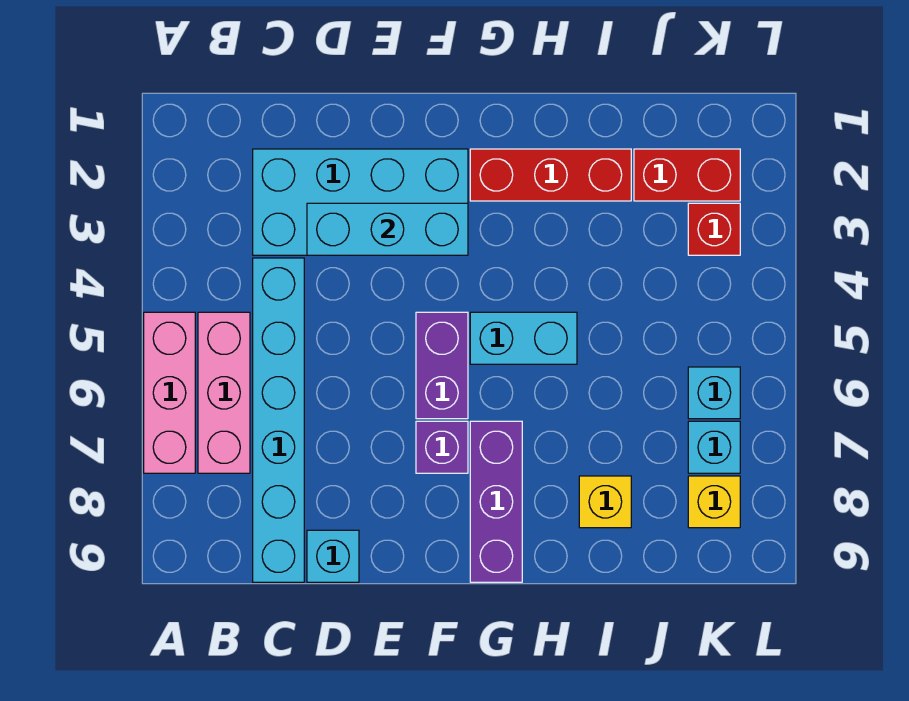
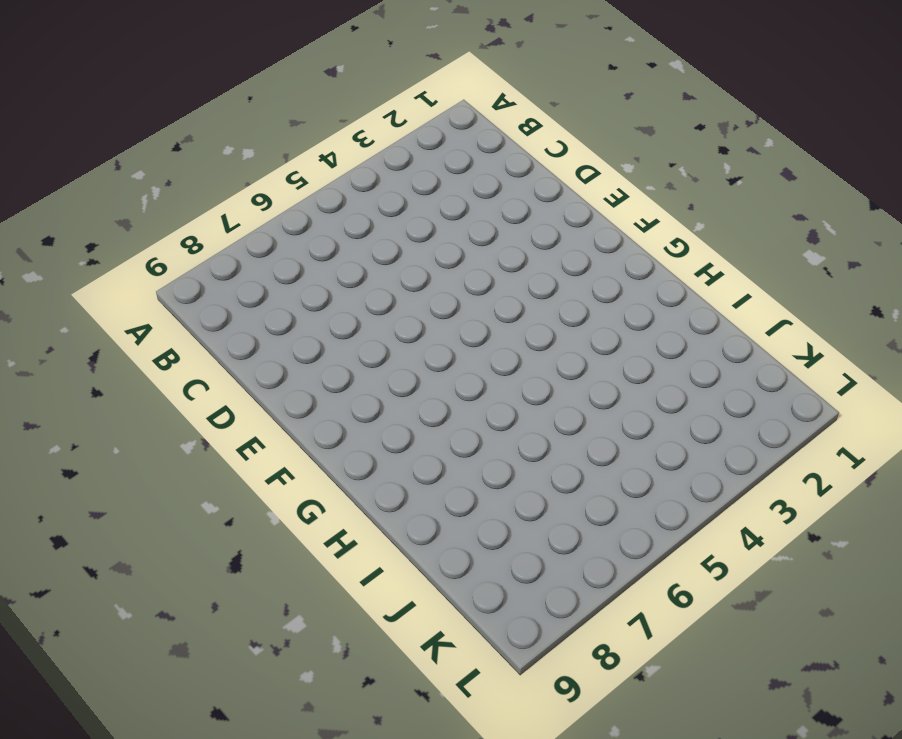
none -> pink brick A5:A7 level 1
none -> pink brick B5:B7 level 1
none -> cyan brick C2:F3 level 1

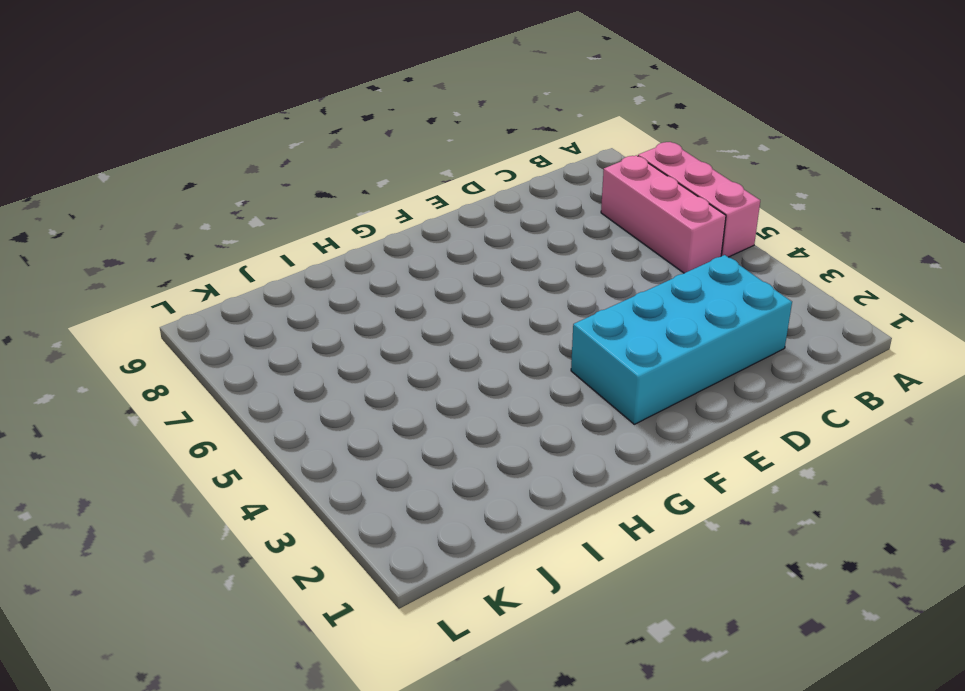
none -> cyan brick C4:C9 level 1
none -> cyan brick D9 level 1
none -> purple brick F5:F6 level 1

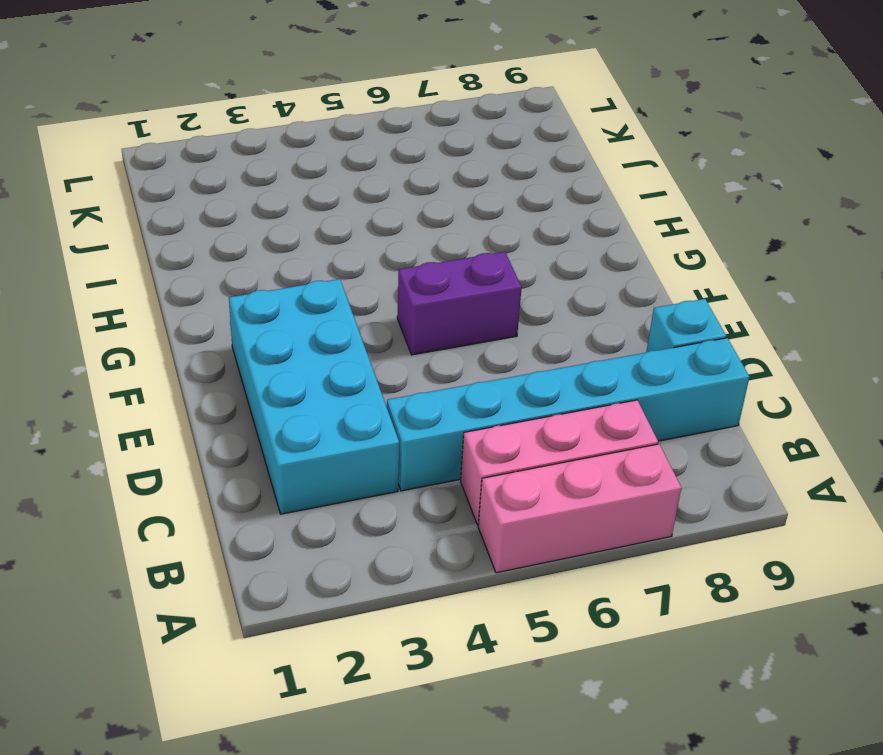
none -> purple brick F7 level 1
none -> red brick G2:I2 level 1
none -> cyan brick G5:H5 level 1

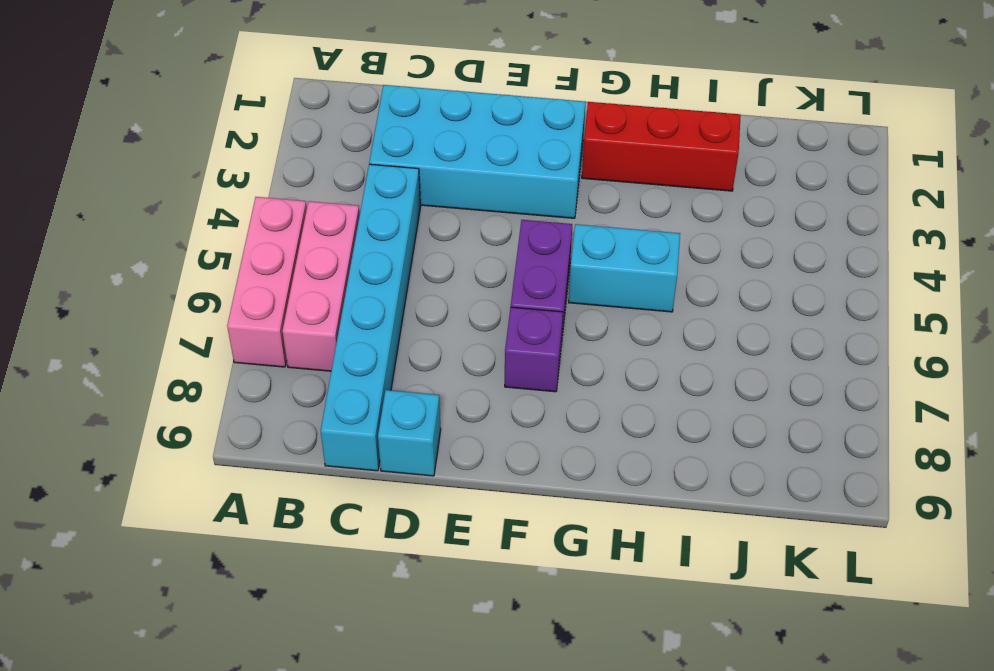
none -> purple brick G7:G9 level 1
none -> yellow brick I8 level 1
none -> red brick J2:K2 level 1

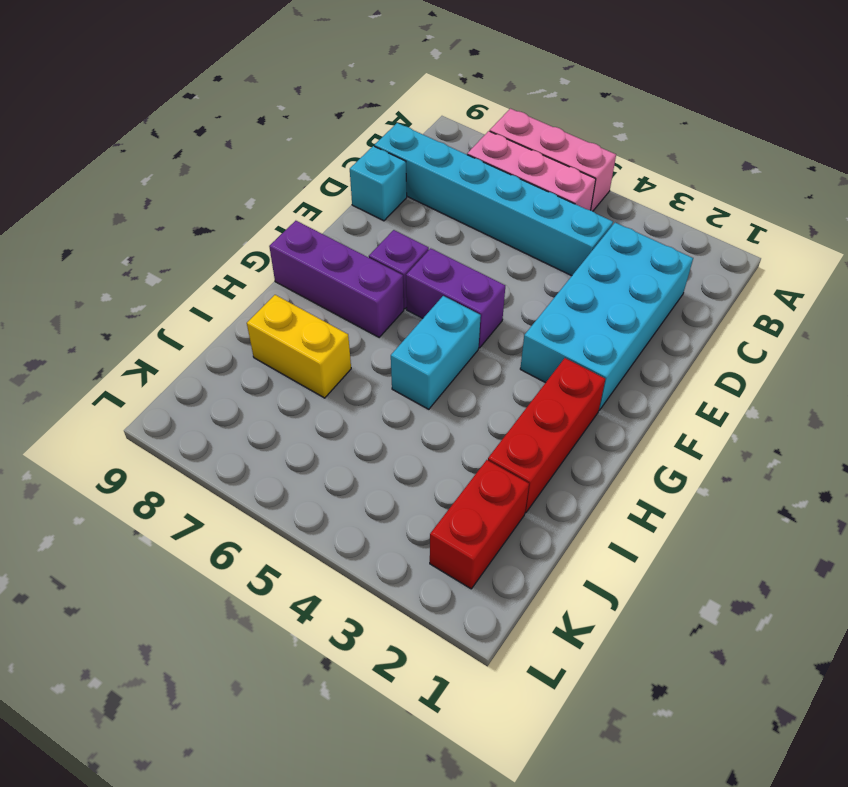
yellow brick I7:I8 level 1 -> yellow brick I8 level 1
none -> red brick K3 level 1
none -> cyan brick K6 level 1
none -> cyan brick K7 level 1

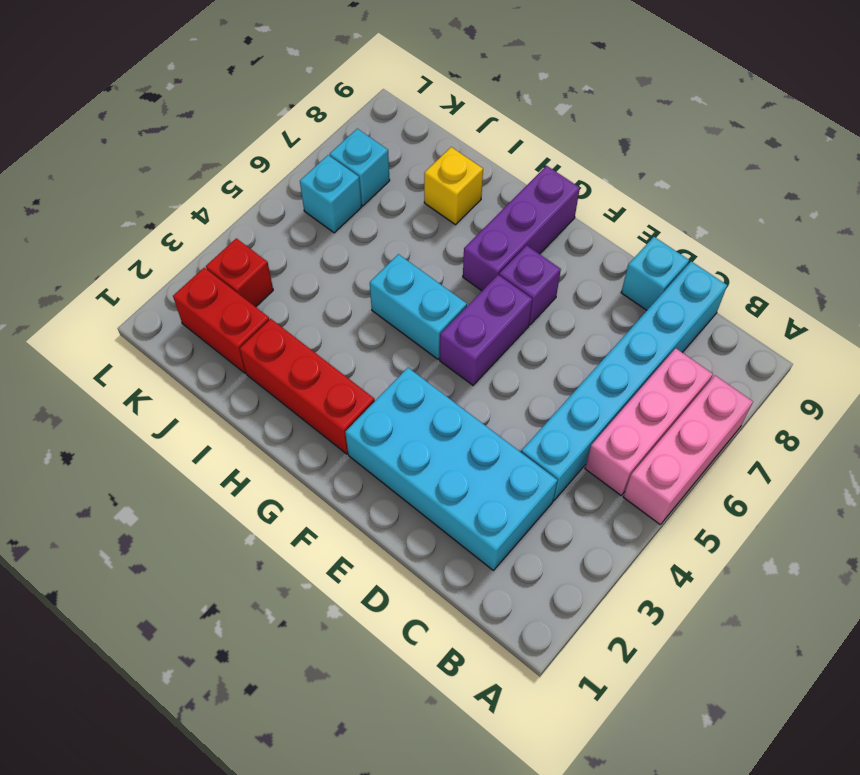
none -> yellow brick K8 level 1
none -> cyan brick D3:F3 level 2

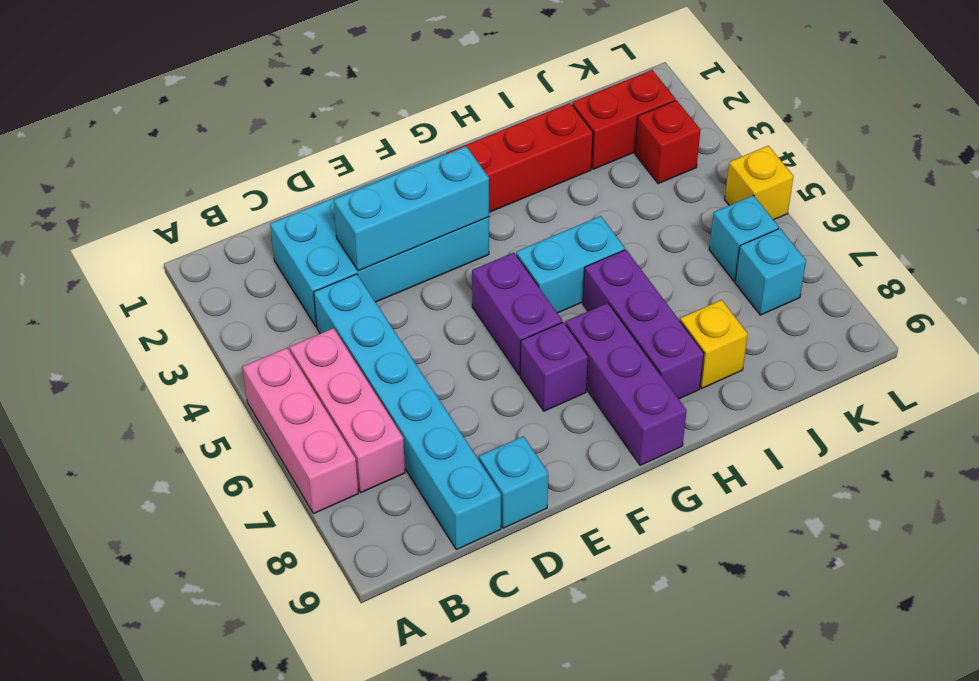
purple brick H6:H8 level 1 -> none
yellow brick L5 level 1 -> yellow brick K8 level 1

